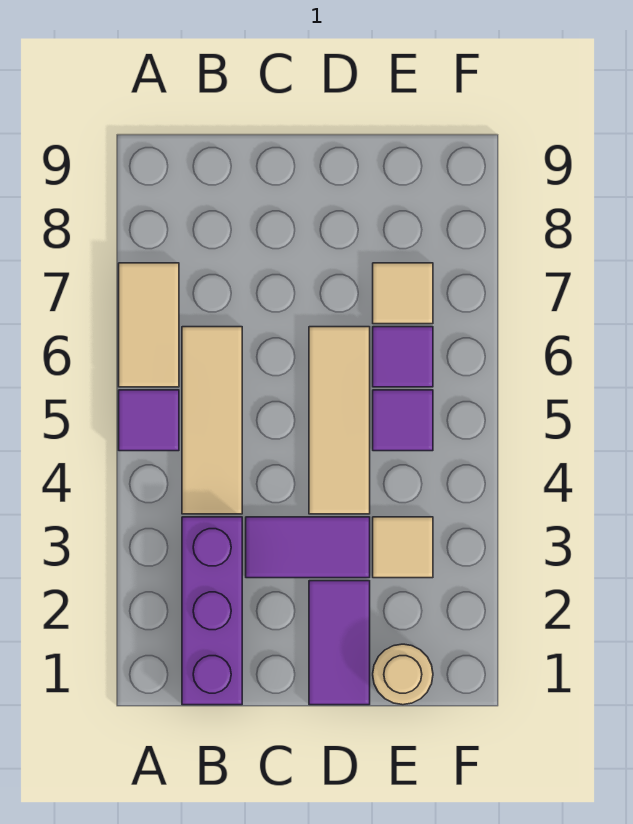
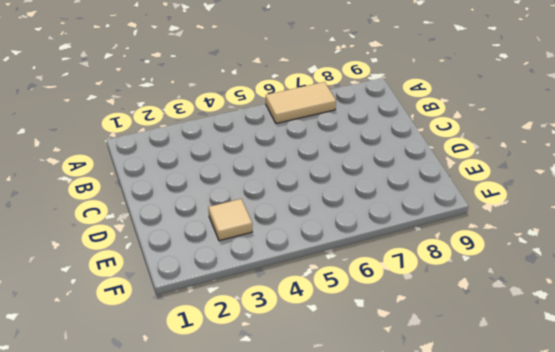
none -> purple tile A5 level 1
none -> purple brick B1:B3 level 1
none -> tan tile B4:B6 level 1

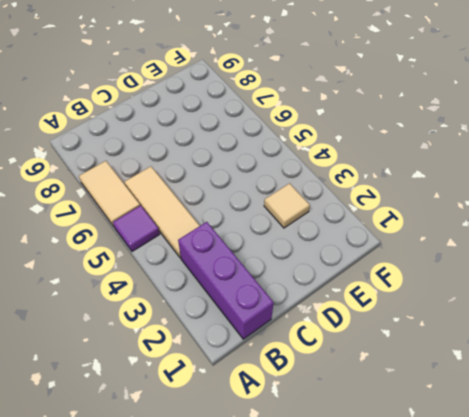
none -> purple tile C3:D3 level 1
none -> purple tile D1:D2 level 1
none -> tan tile D4:D6 level 1

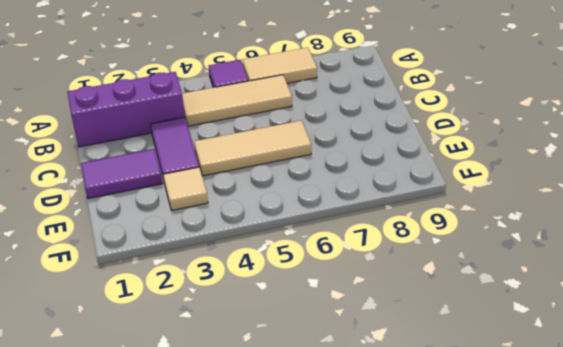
none -> tan round brick E1 level 1
none -> purple tile E5 level 1
none -> purple tile E6 level 1

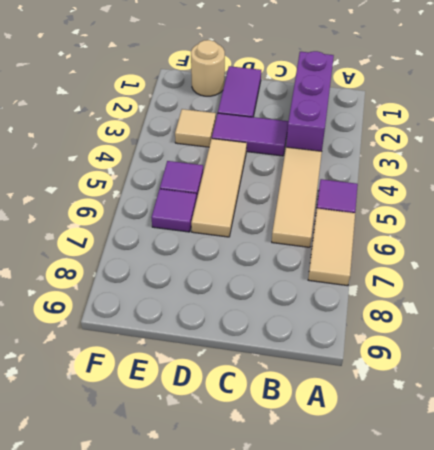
none -> tan tile E7 level 1

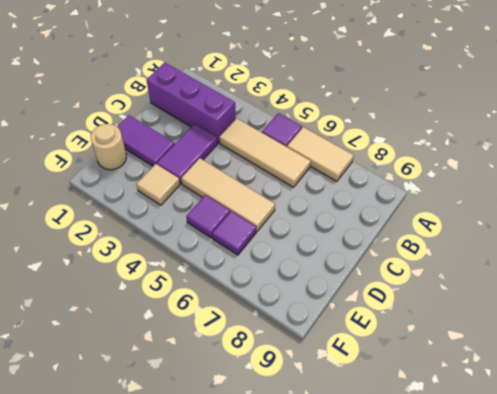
none -> tan tile E7 level 1

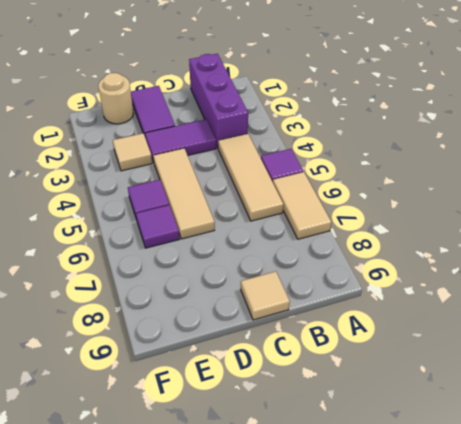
tan tile C9 level 1 -> tan tile E7 level 1

